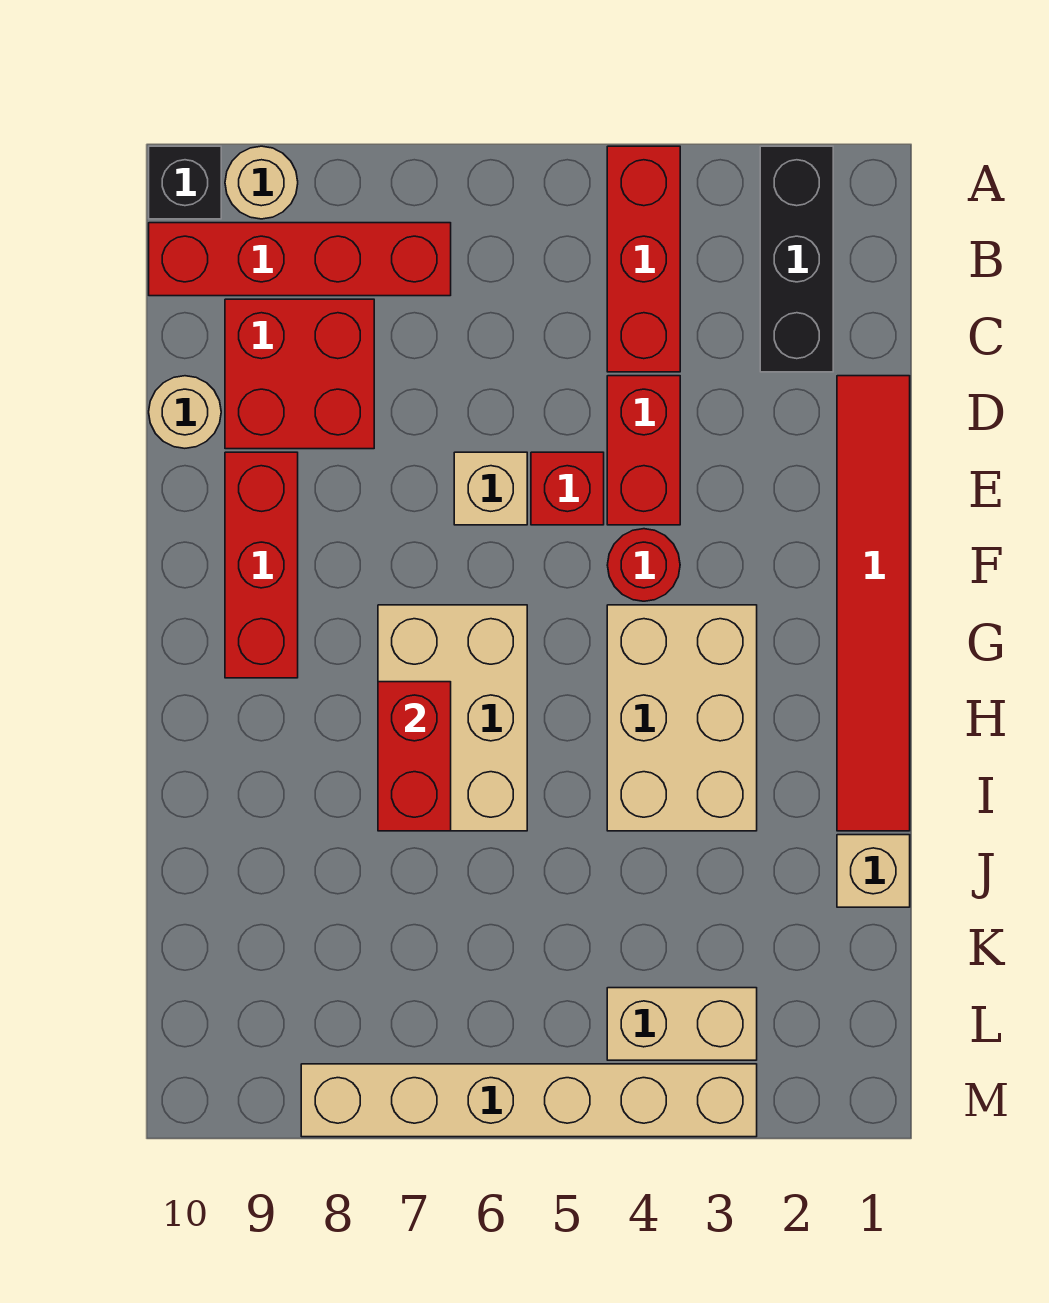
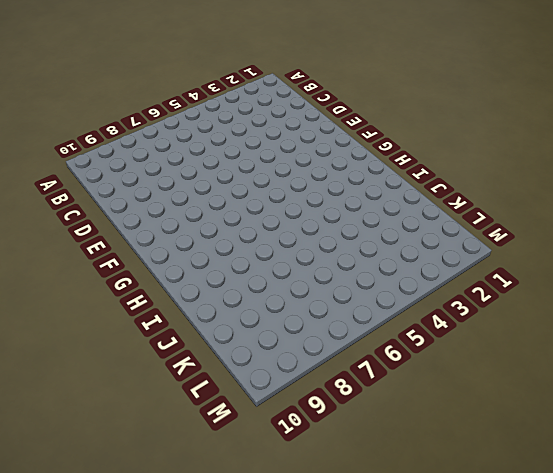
none -> black brick A2:C2 level 1
none -> red brick A4:C4 level 1
none -> tan round brick A9 level 1

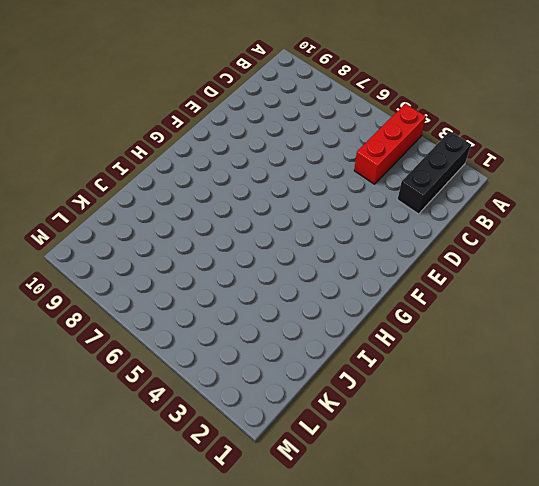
none -> tan round brick A9 level 1
none -> black brick A10 level 1
none -> red brick B7:B10 level 1

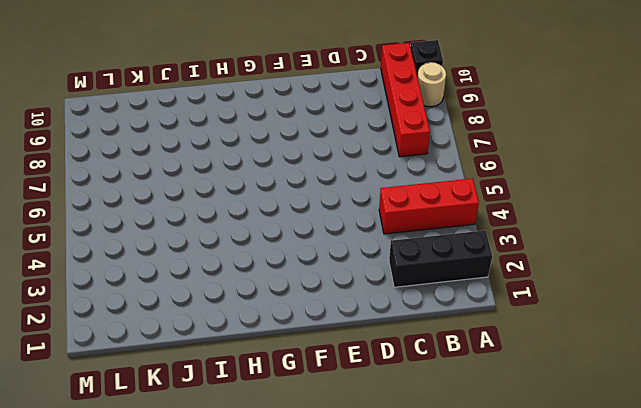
none -> red brick C8:D9 level 1
none -> red tile D1:I1 level 1
none -> red brick D4:E4 level 1

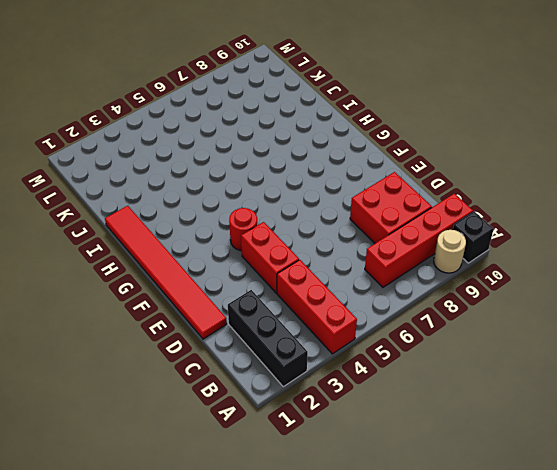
none -> tan round brick D10 level 1
none -> red brick E5 level 1
none -> tan brick E6 level 1

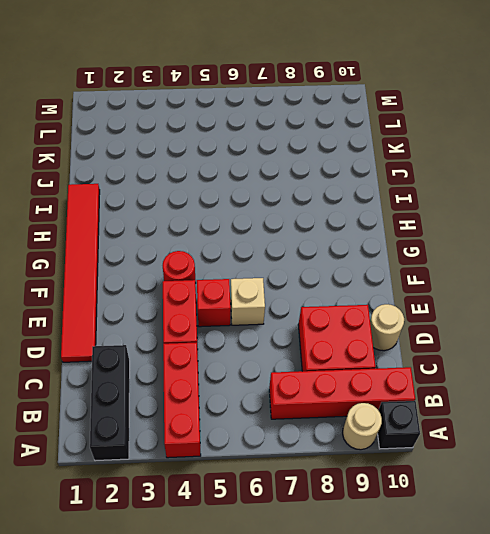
none -> red brick E9:G9 level 1
none -> tan brick G3:I4 level 1
none -> tan brick G6:I7 level 1

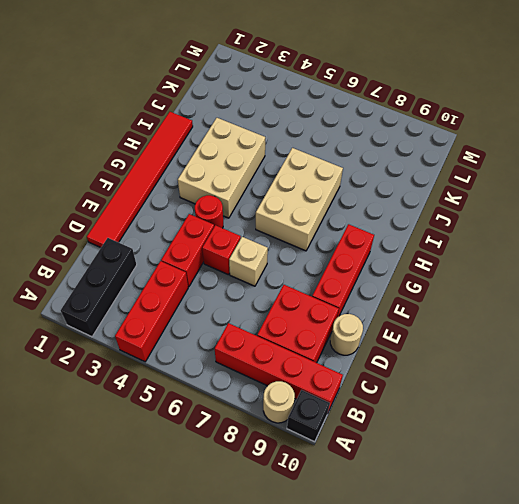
none -> tan brick J1 level 1
none -> tan brick L3:L4 level 1
none -> tan brick M3:M8 level 1

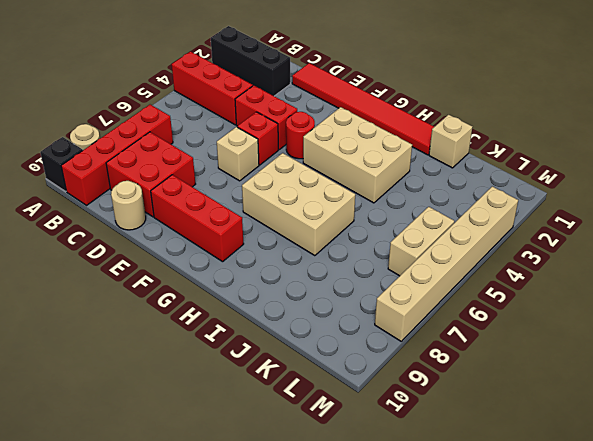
tan brick L5:L6 level 1 -> tan brick L3:L4 level 1
none -> red brick H7:I7 level 2

